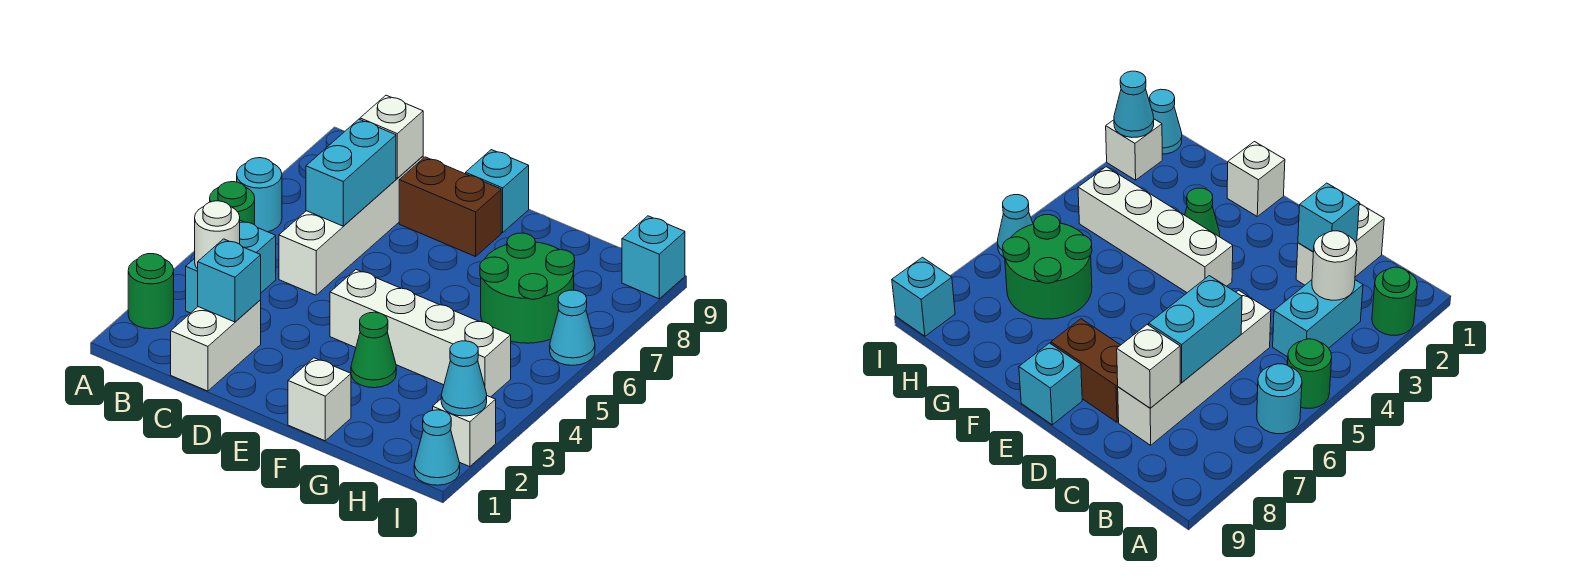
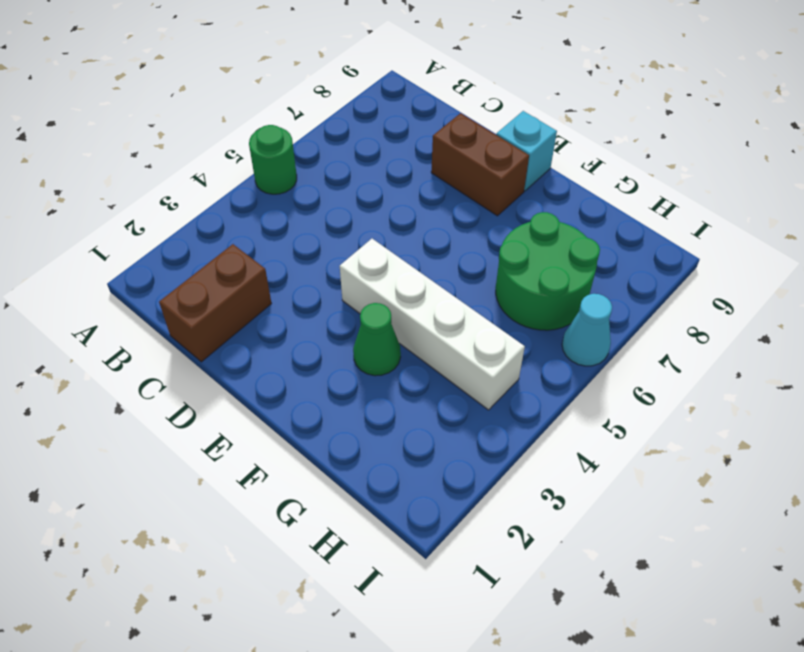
brown brick C1:C2 level 1 -> white brick C1:C2 level 1
none -> green round brick A2 level 1
none -> cyan round brick A6 level 1
none -> cyan brick B3:B4 level 1

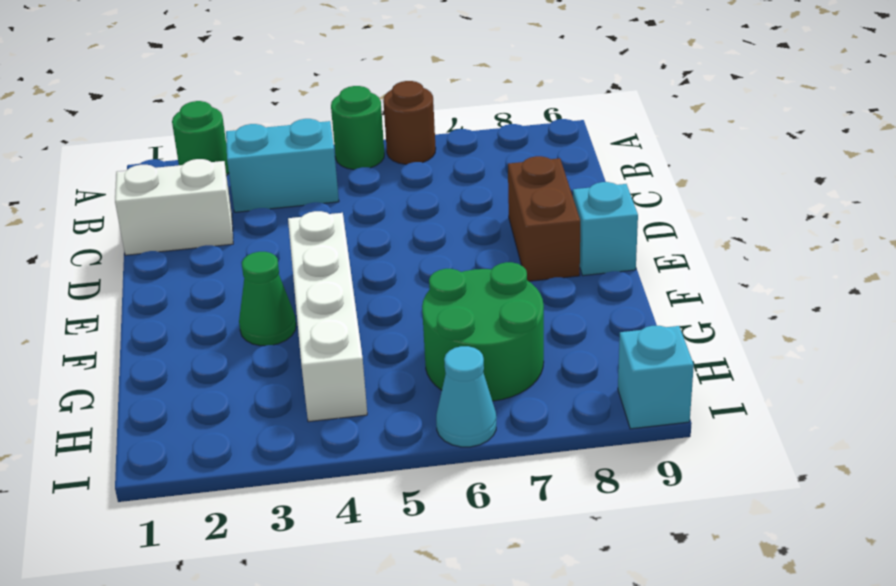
brown round brick A6 level 1 -> cyan round brick A6 level 1
none -> white brick C5:C8 level 1
none -> white brick F1 level 1
none -> cyan cone I1 level 1

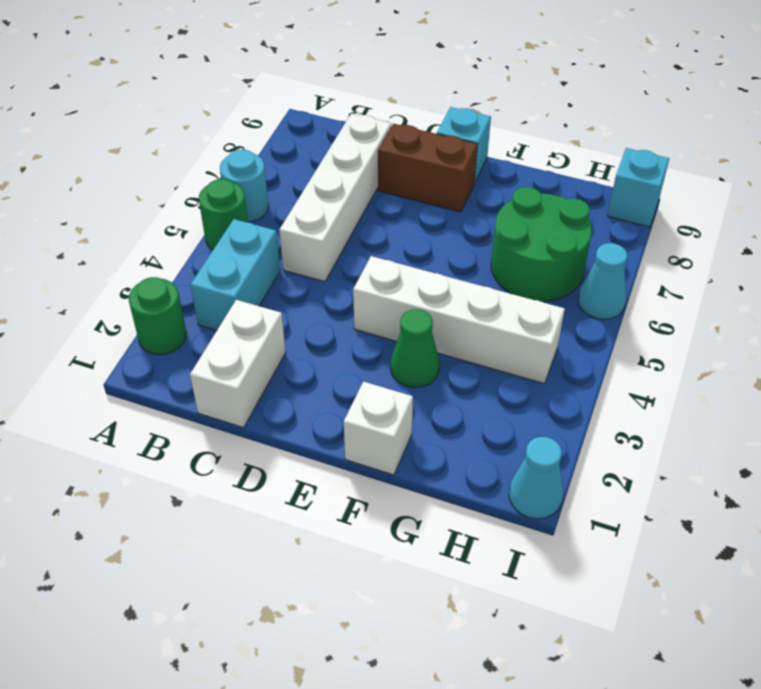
none -> white brick I2 level 1
none -> white round brick B3 level 2
none -> cyan brick C2 level 2

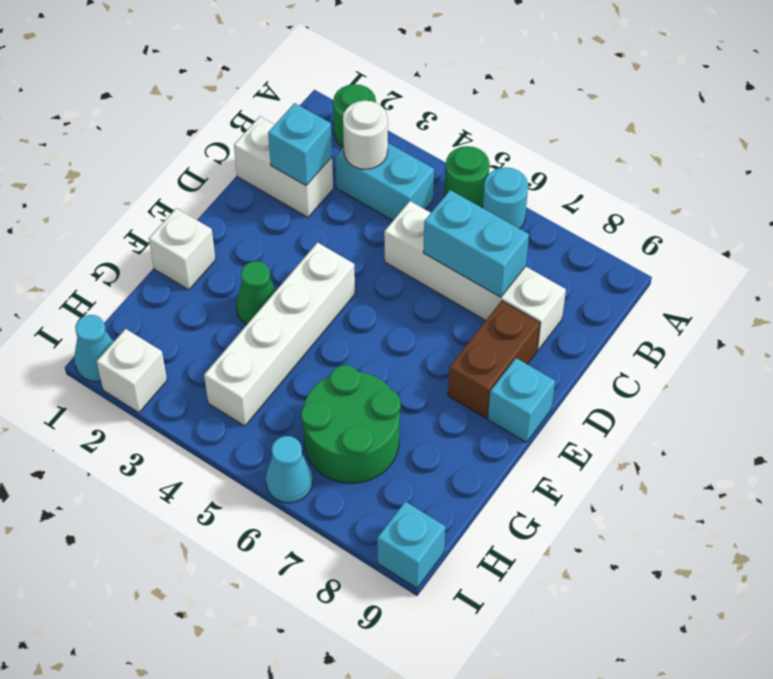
none -> white brick C8 level 2
none -> cyan cone I2 level 2

